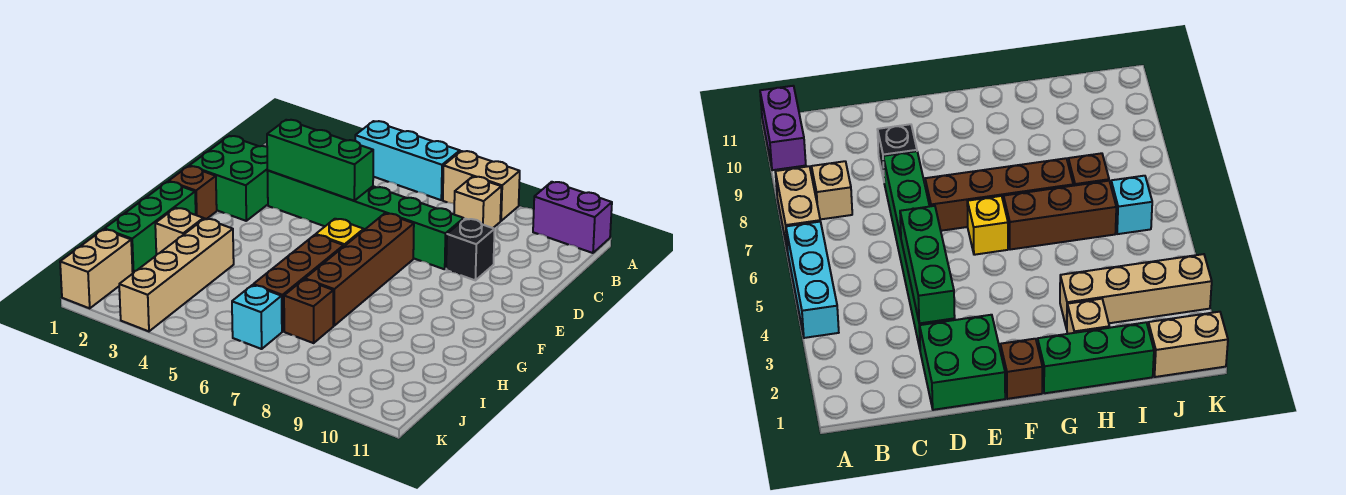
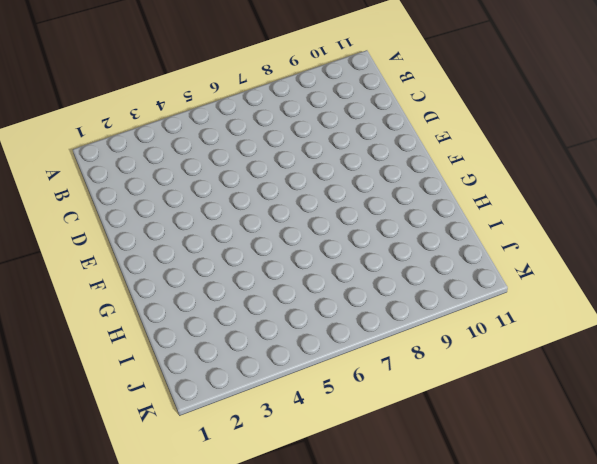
none -> cyan brick A4:A6 level 1
none -> tan brick A7:A8 level 1
none -> purple brick A10:A11 level 1

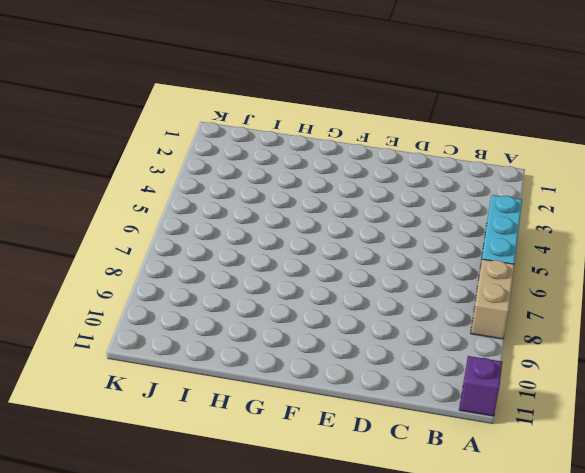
purple brick A11 level 1 -> purple brick A10:A11 level 1
none -> tan brick B8 level 1
none -> green brick D1:E2 level 1
none -> green brick D3:D8 level 1

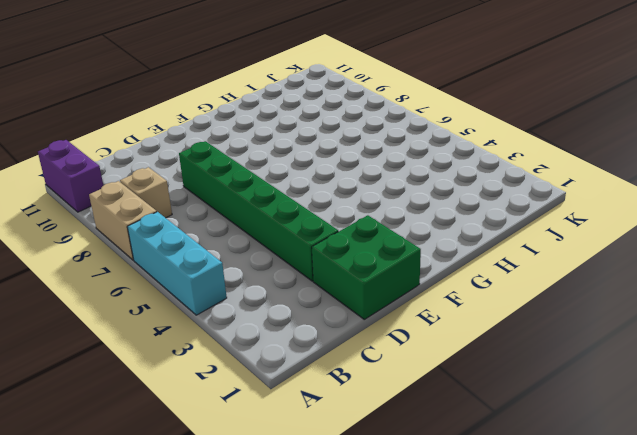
none -> black brick D9 level 1
none -> brown brick E7:H7 level 1
none -> brown brick F1 level 1

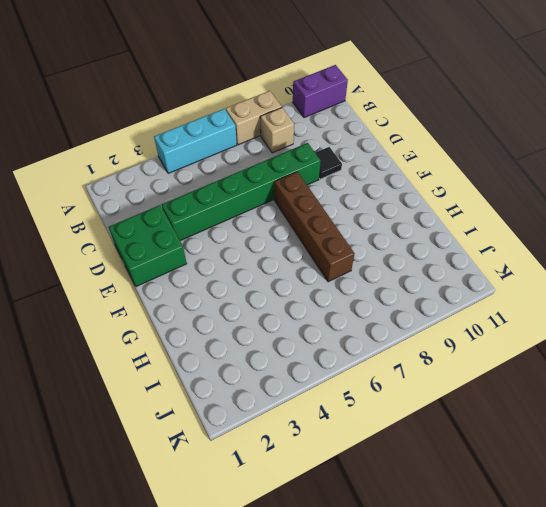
black tile D9 level 1 -> black brick D9 level 1
none -> brown brick F1 level 1
none -> yellow brick F6 level 1
none -> green brick G1:I1 level 1

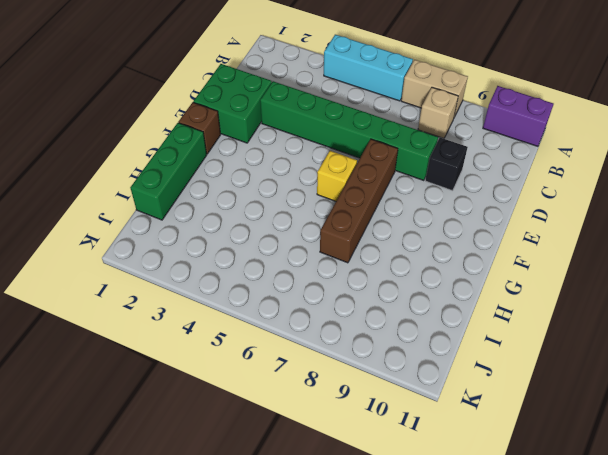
none -> brown brick G6:I6 level 1
none -> tan brick H2 level 1
none -> tan brick H3:K3 level 1

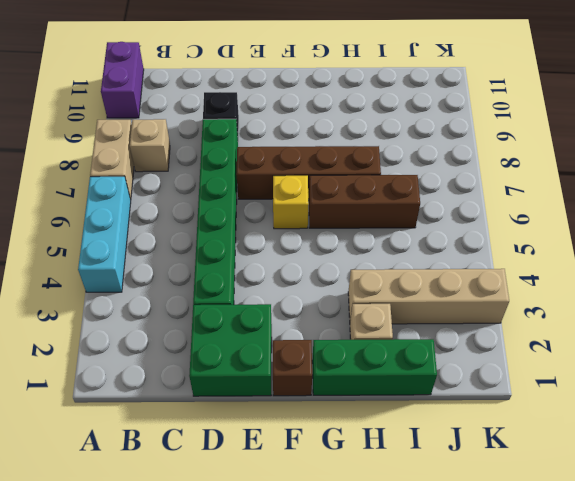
none -> brown brick I7 level 1
none -> tan brick J1:K1 level 1
none -> cyan brick J6 level 1

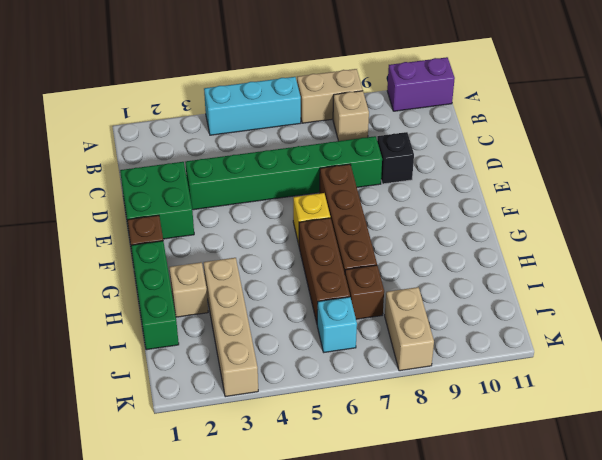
tan brick J8:K8 level 1 -> tan brick J1:K1 level 1
none -> green brick D3:D5 level 2

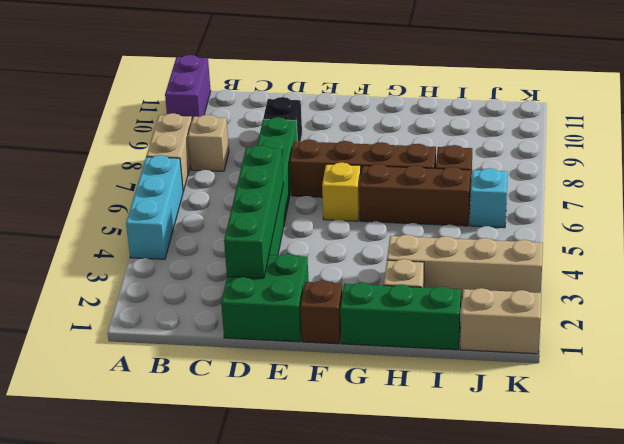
green brick D2:D5 level 2 -> green brick D3:D5 level 2

